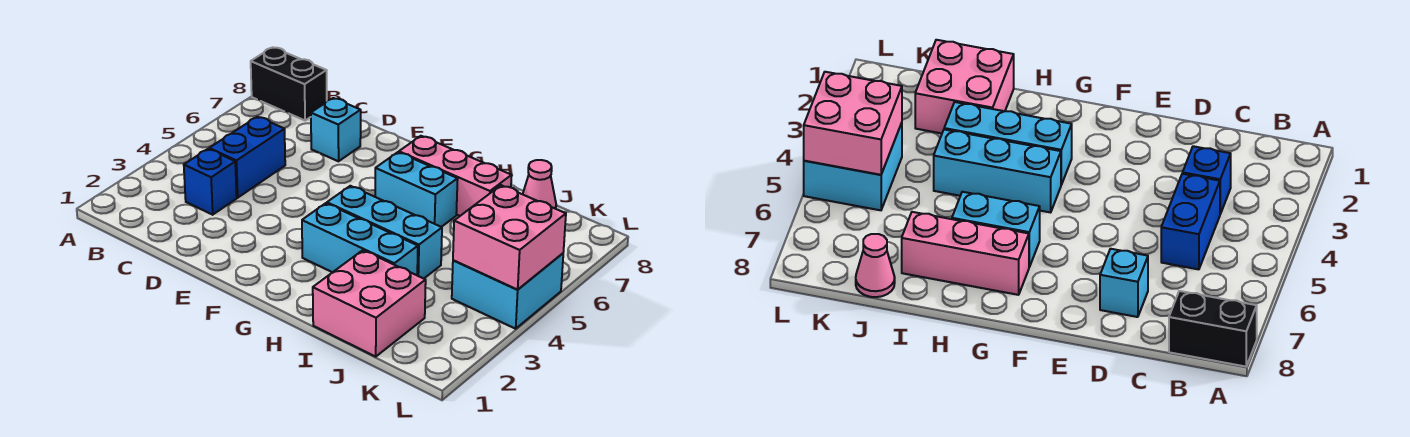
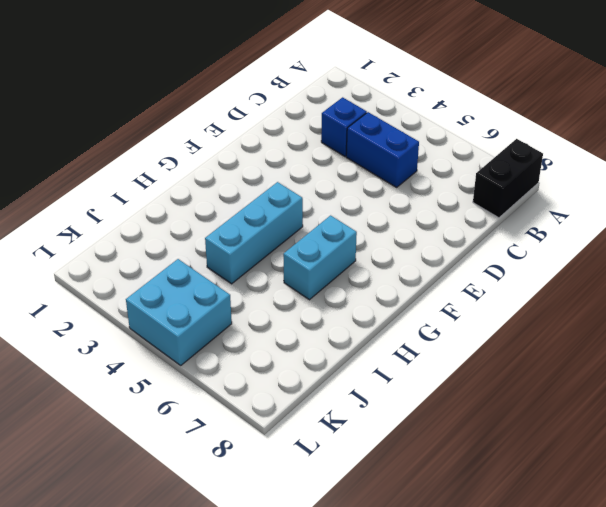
none -> cyan brick D7 level 1
none -> cyan brick G3:I3 level 1
none -> pink brick G7:I7 level 1

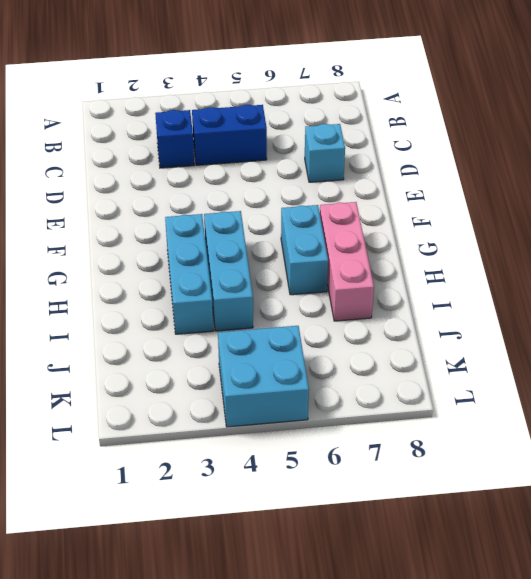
none -> black brick A8:B8 level 1
none -> pink brick I1:J2 level 1
none -> pink cone J8 level 1

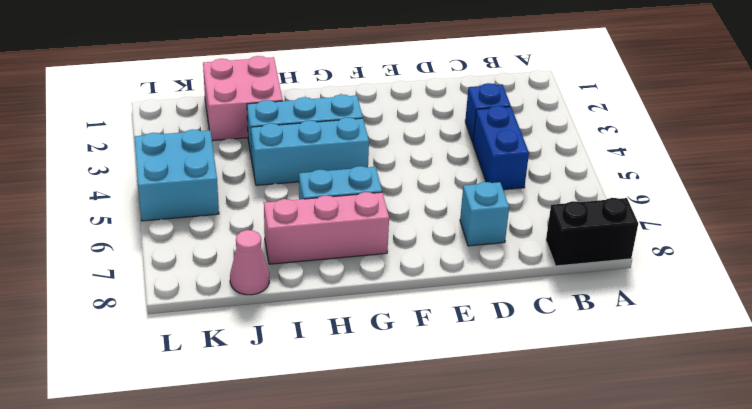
none -> pink brick K4:L5 level 2

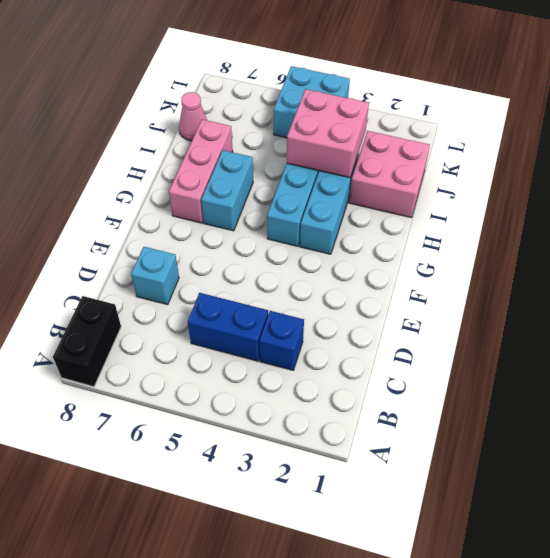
pink brick I3:J4 level 2 -> pink brick K4:L5 level 2

